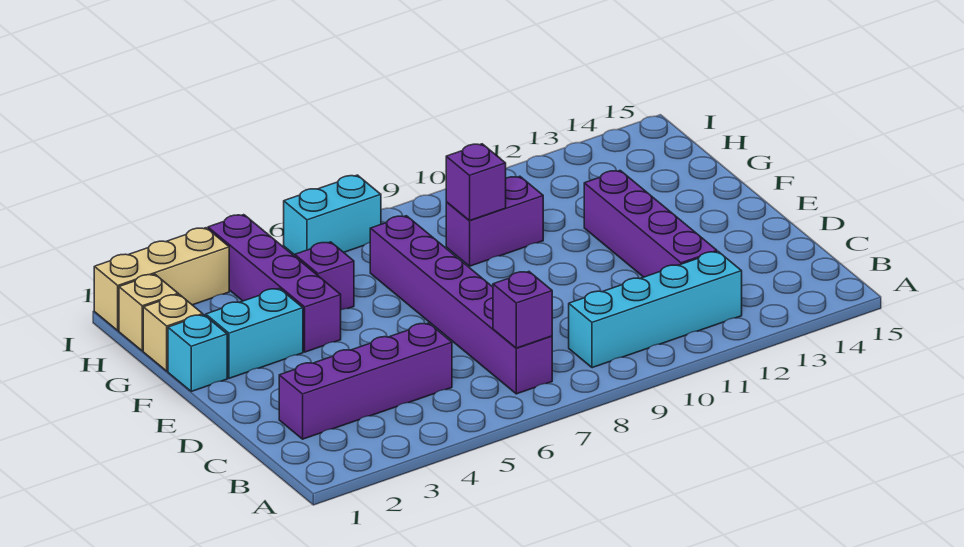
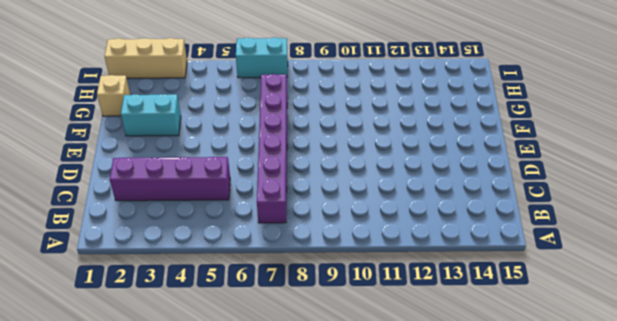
none -> cyan brick B9:B12 level 1
none -> purple brick C12:F12 level 1
none -> cyan brick F1 level 1

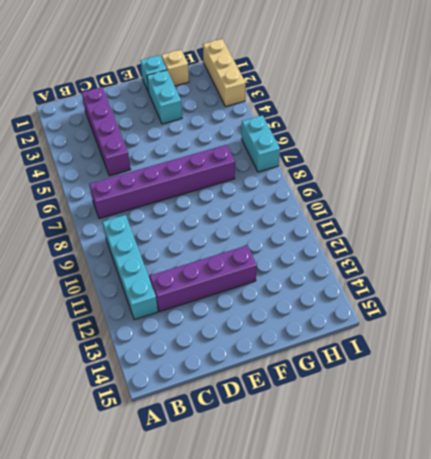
none -> purple brick F4:I4 level 1
none -> purple brick G5 level 1
none -> purple brick G9:G10 level 1

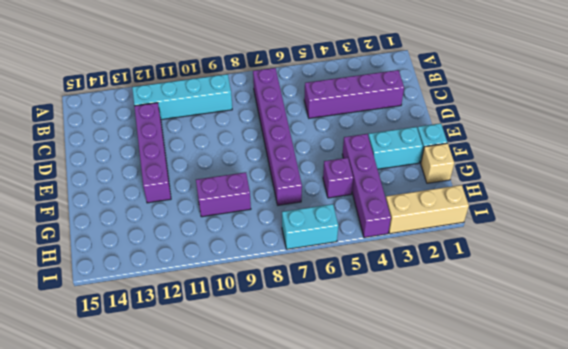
none -> tan brick H1 level 1
none -> purple brick B7 level 2
none -> purple brick G9 level 2

